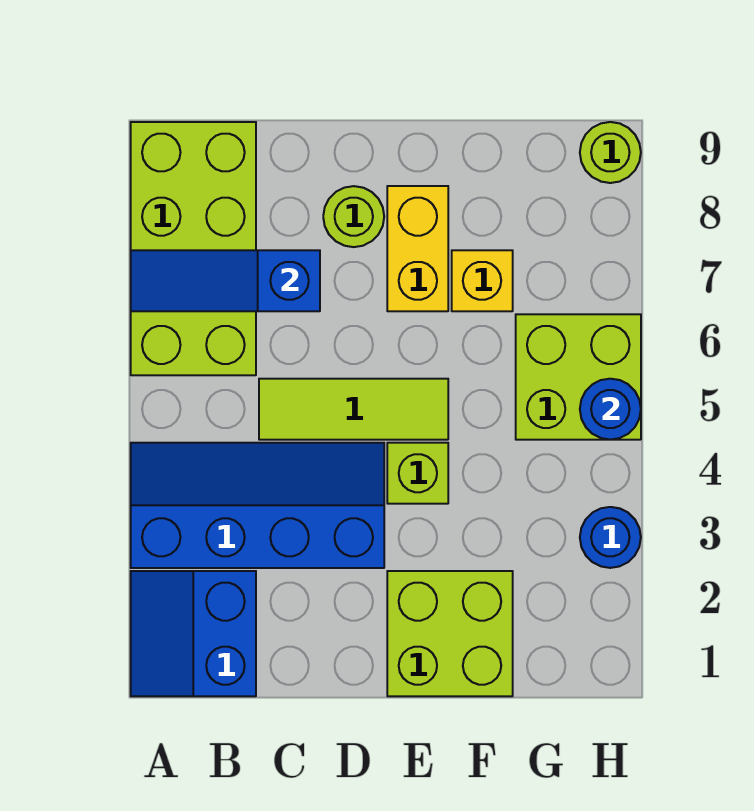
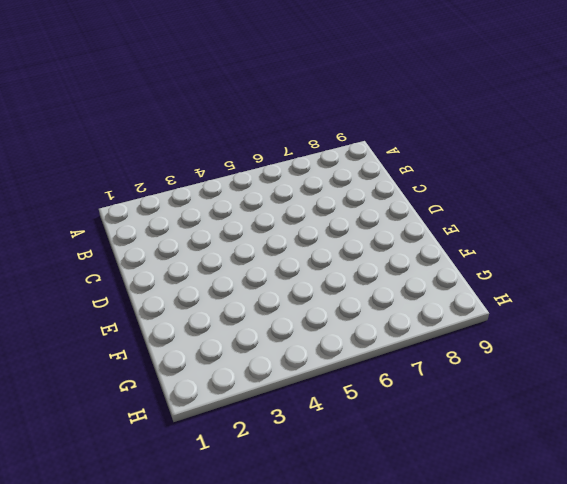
none -> blue slope A1:B2 level 1 top B
none -> blue slope A3:D4 level 1 top 3
none -> lime brick A6:B9 level 1

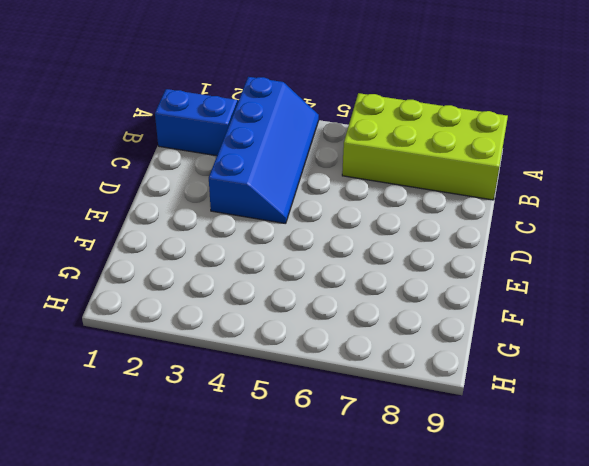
none -> lime tile C5:E5 level 1
none -> lime round brick D8 level 1
none -> lime brick E1:F2 level 1

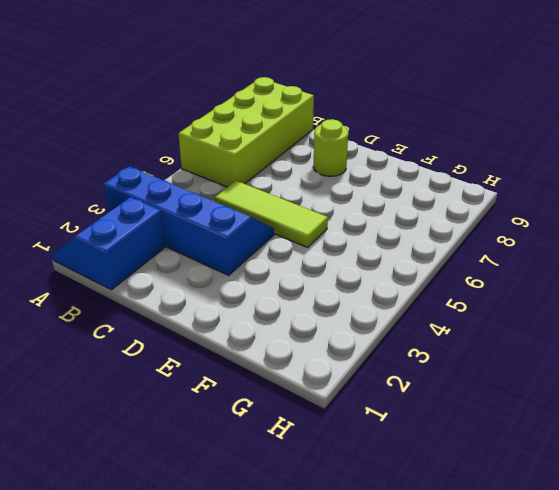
none -> lime brick E1:F2 level 1
none -> lime brick E4 level 1
none -> yellow brick E7:E8 level 1

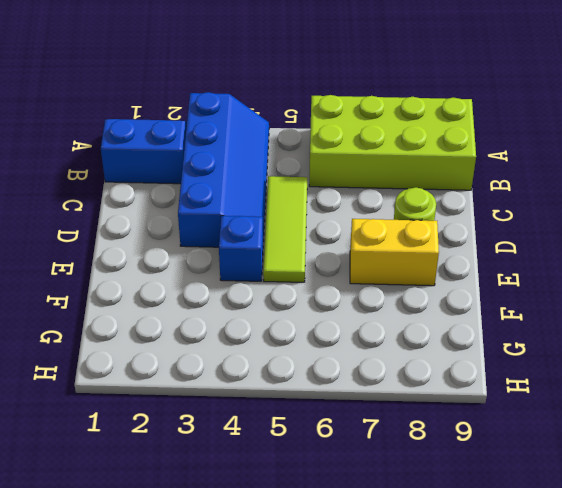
blue brick E4 level 1 -> lime brick E4 level 1
none -> lime brick E1:F2 level 1
none -> yellow brick F7 level 1
none -> lime brick G5:H6 level 1

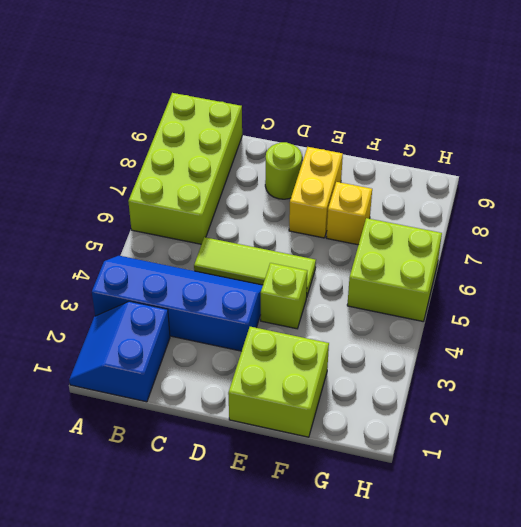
none -> blue round brick H3 level 1
none -> lime round brick H9 level 1
none -> blue slope A7:C7 level 2 top C

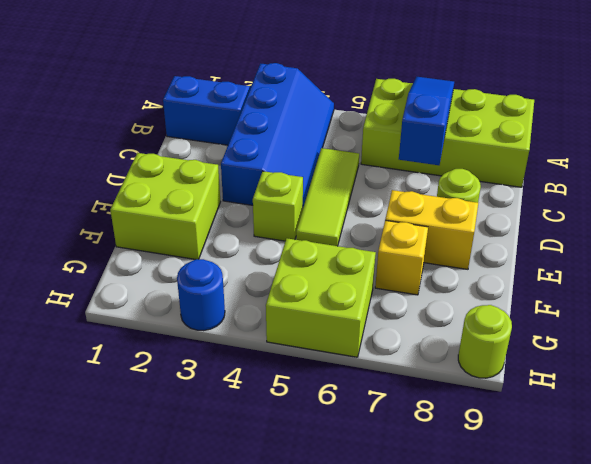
none -> blue round brick H5 level 2

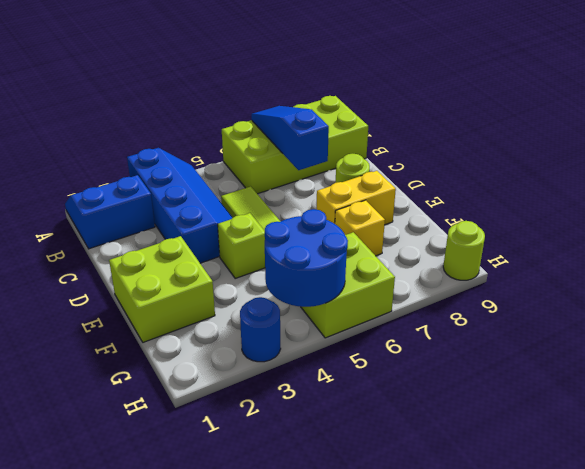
blue round brick G4:H5 level 2 -> blue round brick H5 level 2

